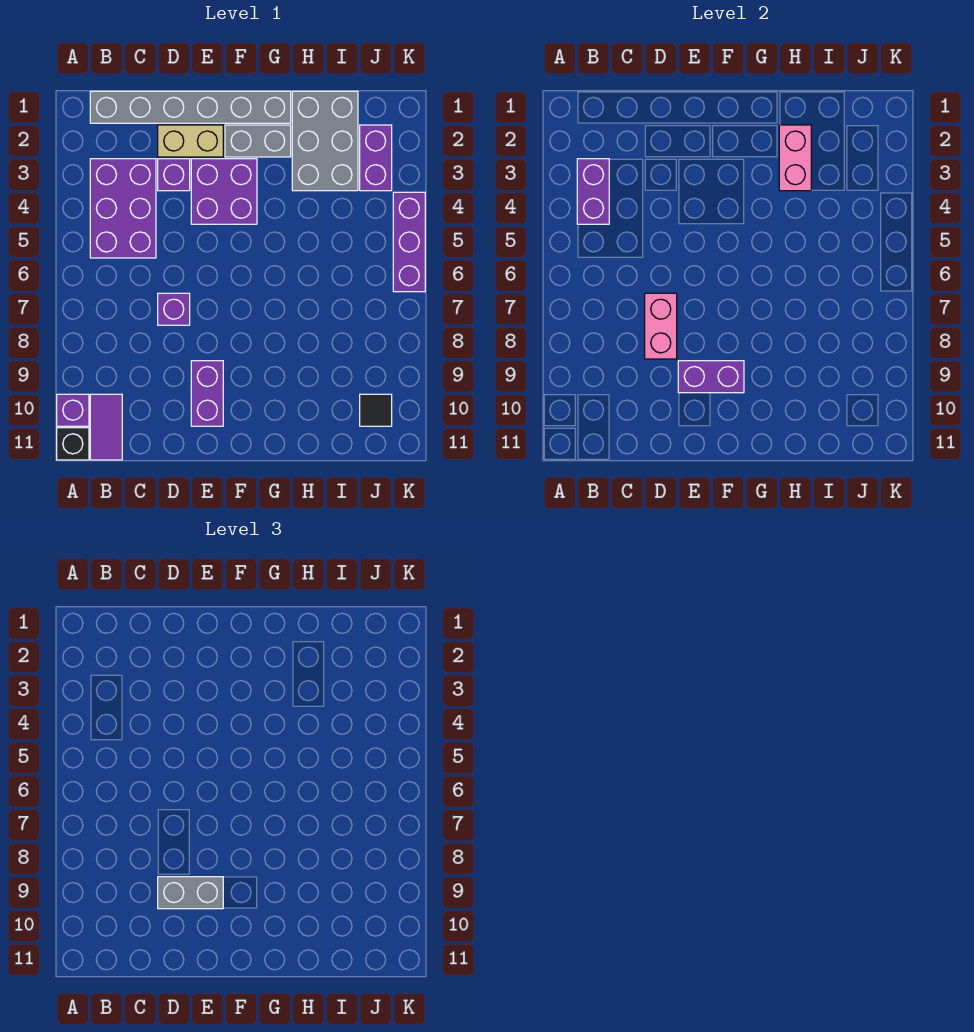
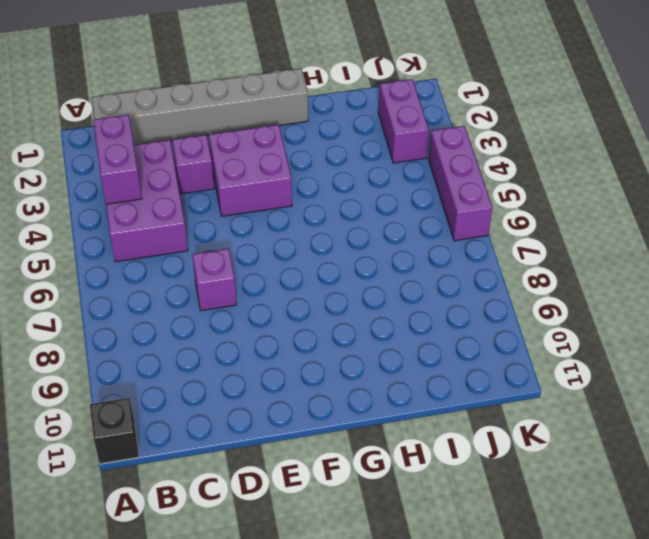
none -> purple brick A10 level 1
none -> purple tile B10:B11 level 1
none -> tan brick D2:E2 level 1

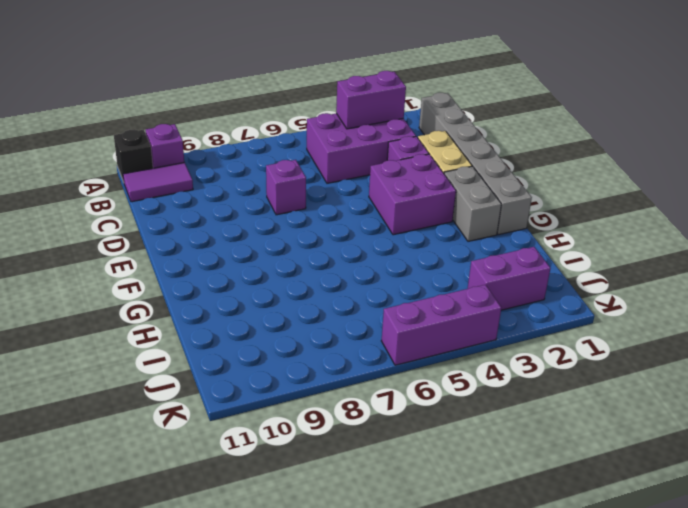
none -> purple brick E9:E10 level 1
none -> grey brick H1:I3 level 1
none -> black tile J10 level 1

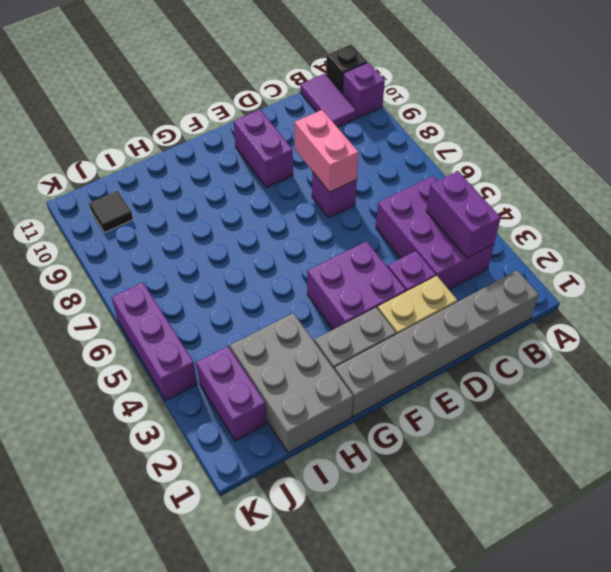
none -> purple brick E9:F9 level 2
none -> pink brick H2:H3 level 2
none -> grey brick D9:E9 level 3

